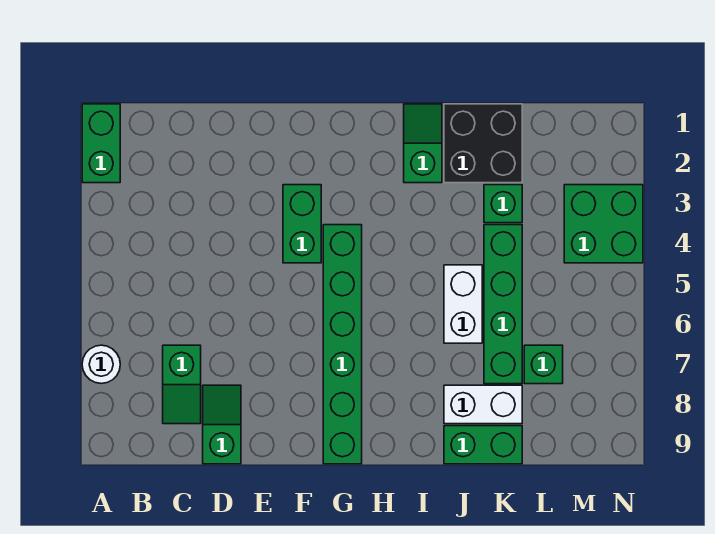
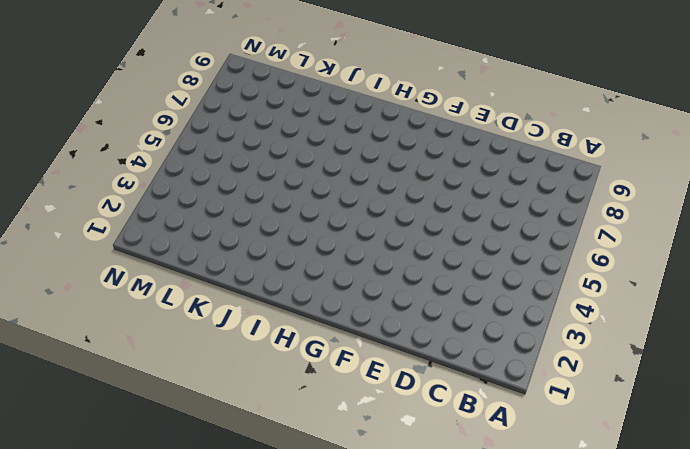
none -> green brick A1:A2 level 1
none -> white round brick A7 level 1
none -> green slope C7:C8 level 1 top 7

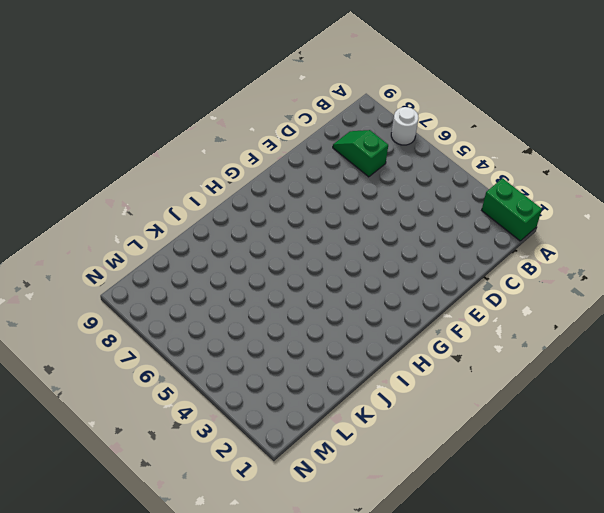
none -> green slope D8:D9 level 1 top 9
none -> green brick F3:F4 level 1
none -> green brick G4:G9 level 1

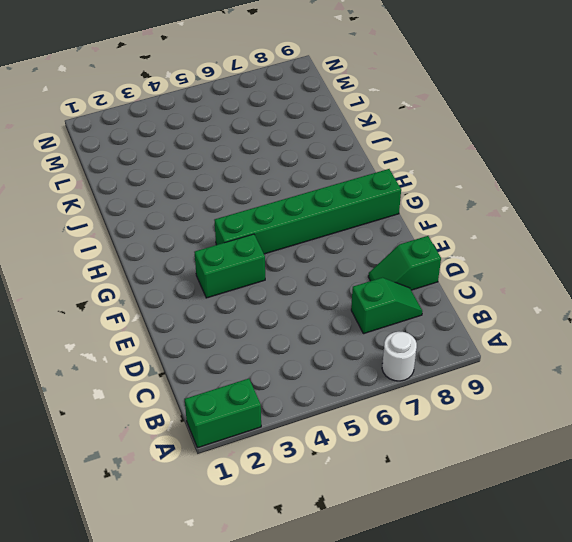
none -> green slope I1:I2 level 1 top 2
none -> black brick J1:K2 level 1
none -> white brick J5:J6 level 1

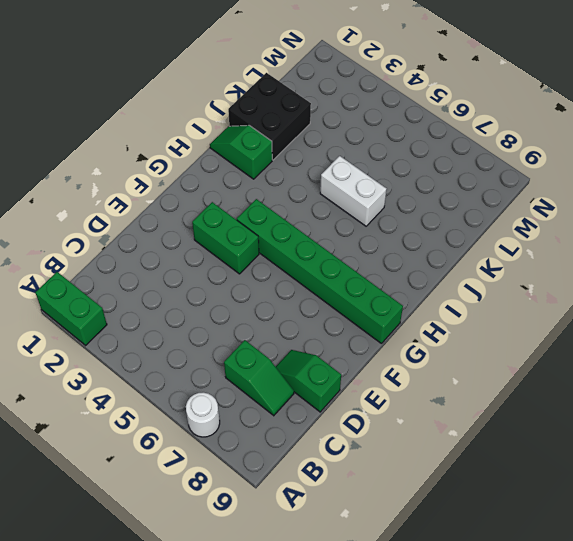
none -> white brick J8:K8 level 1
none -> green brick J9:K9 level 1
none -> green brick K3 level 1

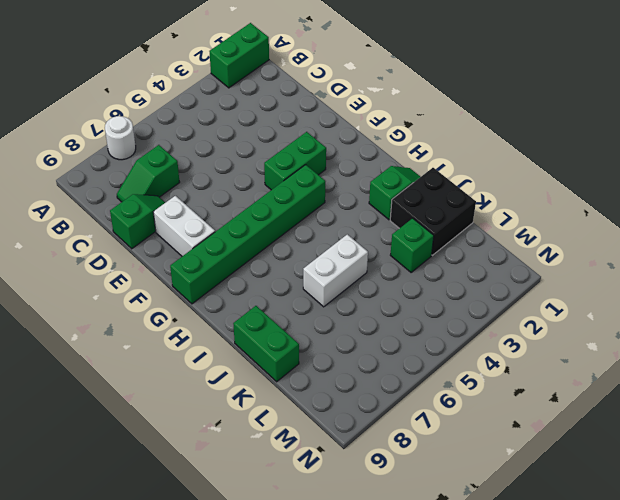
white brick E8:F8 level 1 -> white brick J8:K8 level 1
none -> green brick K4:K7 level 1
none -> green brick L7 level 1
none -> green brick M3:N4 level 1

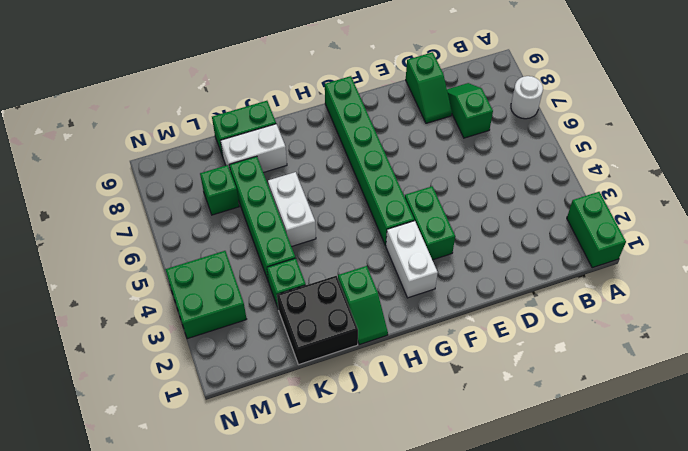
white brick G2:G3 level 1 -> none

